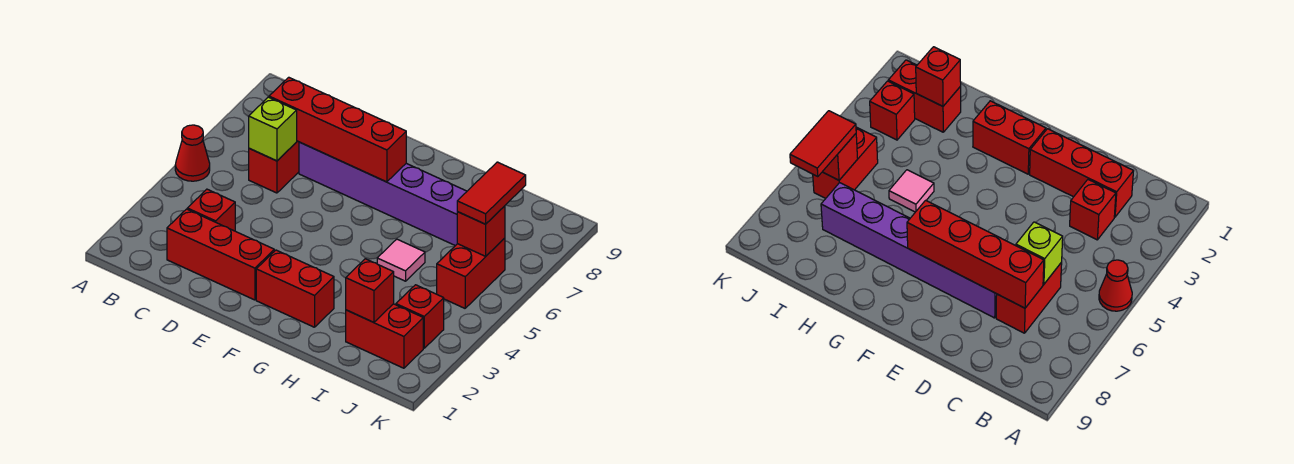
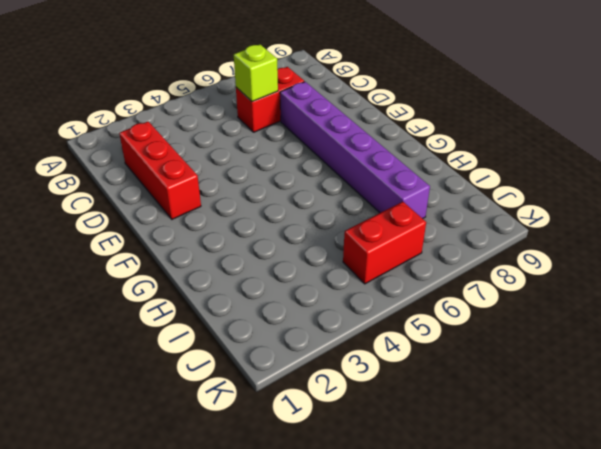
none -> red cone A5 level 1
none -> red brick C3 level 1
none -> red brick F2:G2 level 1

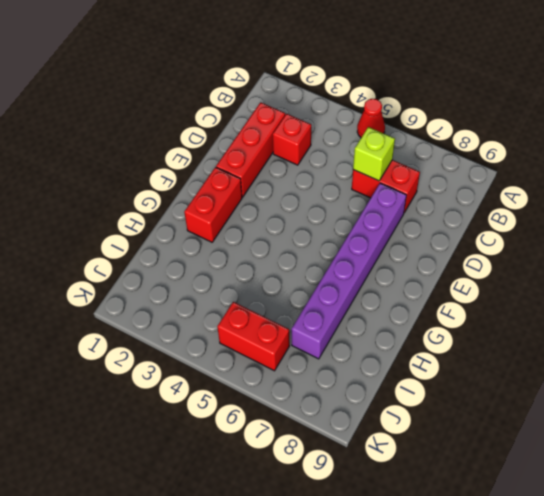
none -> pink tile H5 level 1
none -> red brick I2:J2 level 1
none -> red brick J3 level 1

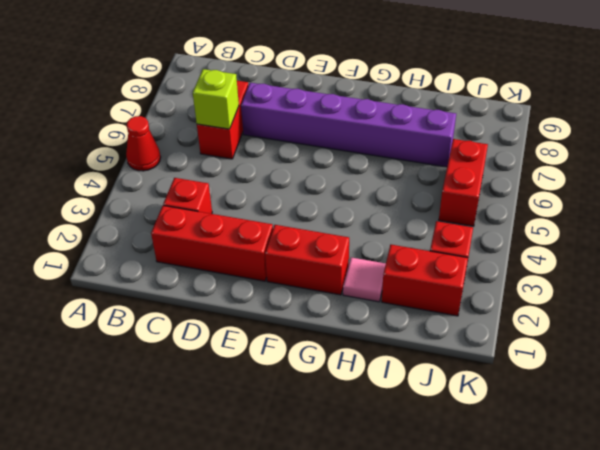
pink tile H2 level 1 -> pink tile H5 level 1
none -> red brick C7:F7 level 2
none -> red brick I2 level 2
none -> red brick J6 level 2

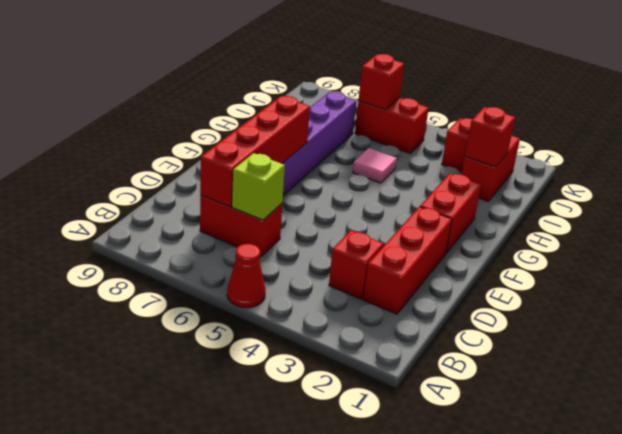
none -> red tile J6:J7 level 3

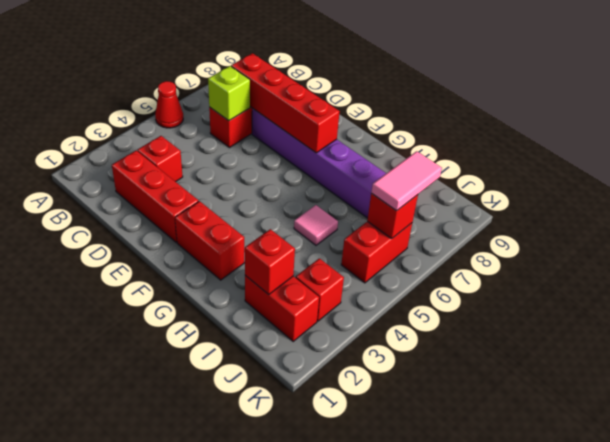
pink tile J6:J7 level 3 -> red tile J6:J7 level 3

